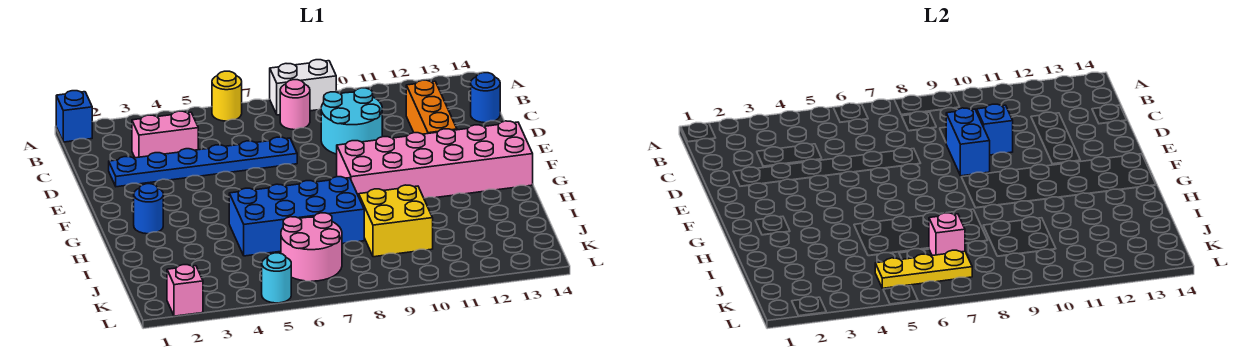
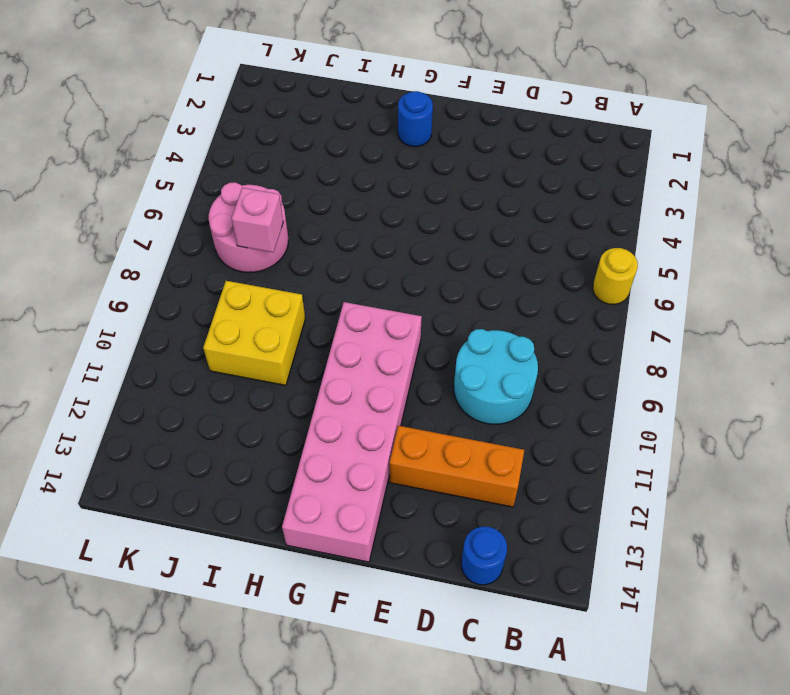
none -> blue brick A1 level 1
none -> white brick A8:A9 level 1
none -> pink round brick B8 level 1

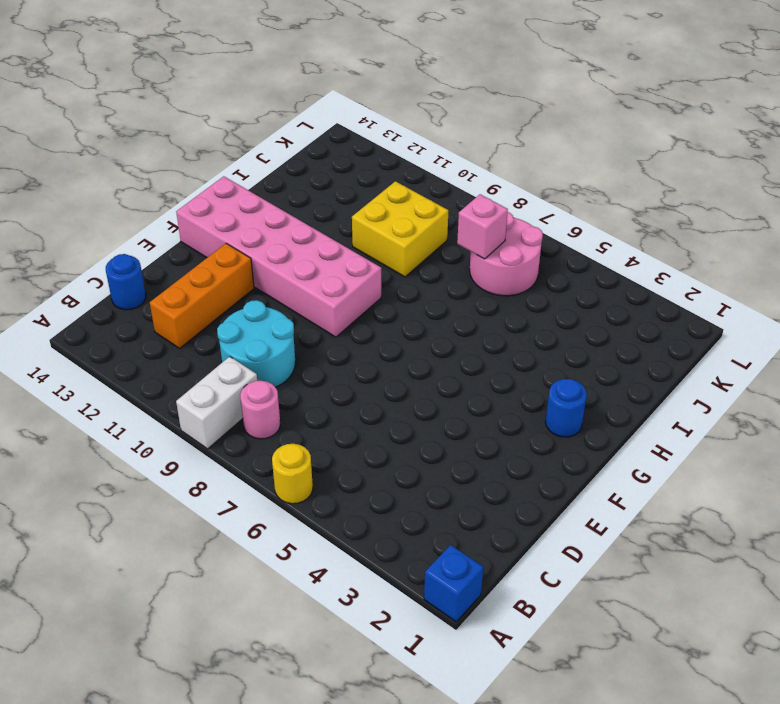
white brick A9:B9 level 1 -> white brick A8:A9 level 1
none -> pink brick C3:C4 level 1
none -> blue plate D2:D7 level 1
none -> blue brick H5:I8 level 1

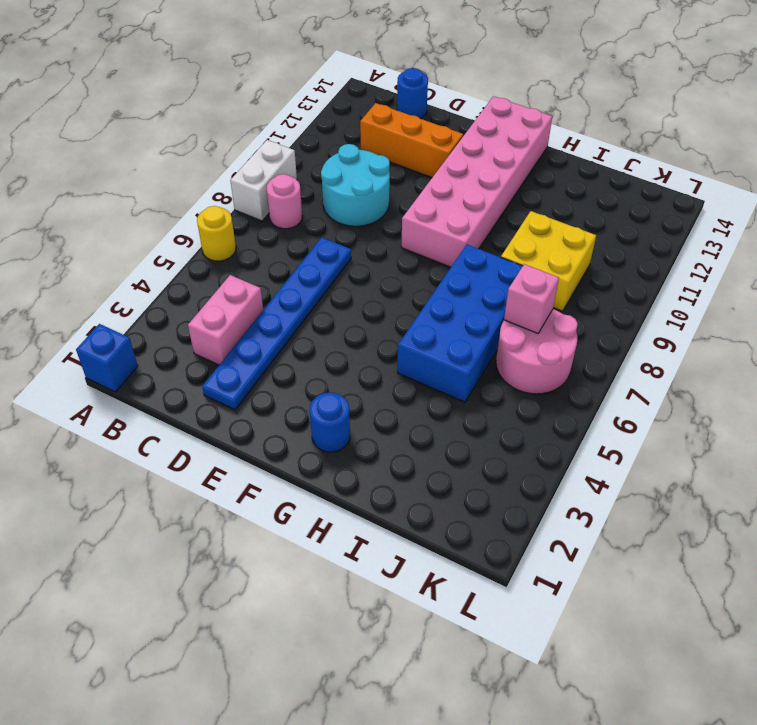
none -> pink brick L2 level 1
none -> cyan round brick L5 level 1
none -> blue brick D9:E9 level 2

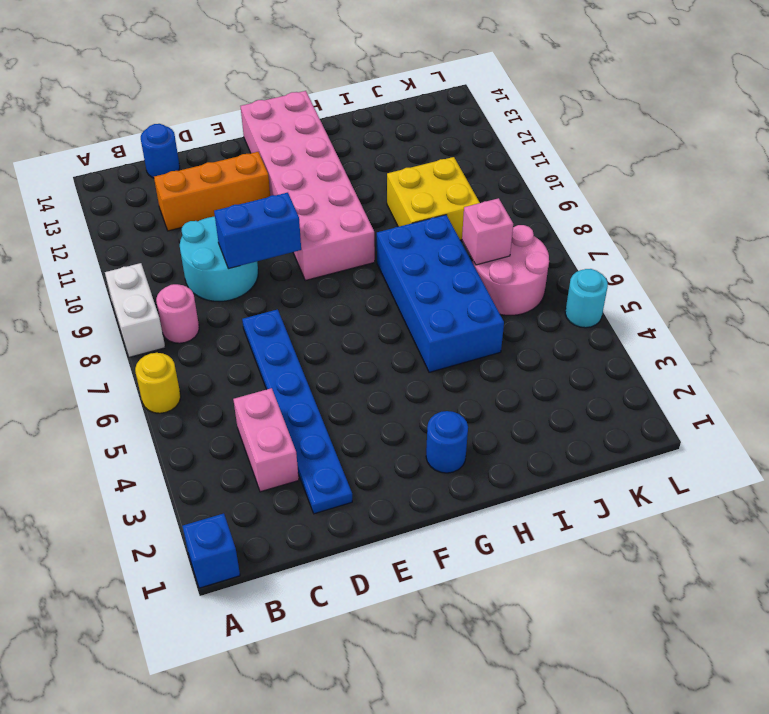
none -> pink brick L2 level 1
none -> blue brick D10 level 2
none -> yellow plate K5:K7 level 2

